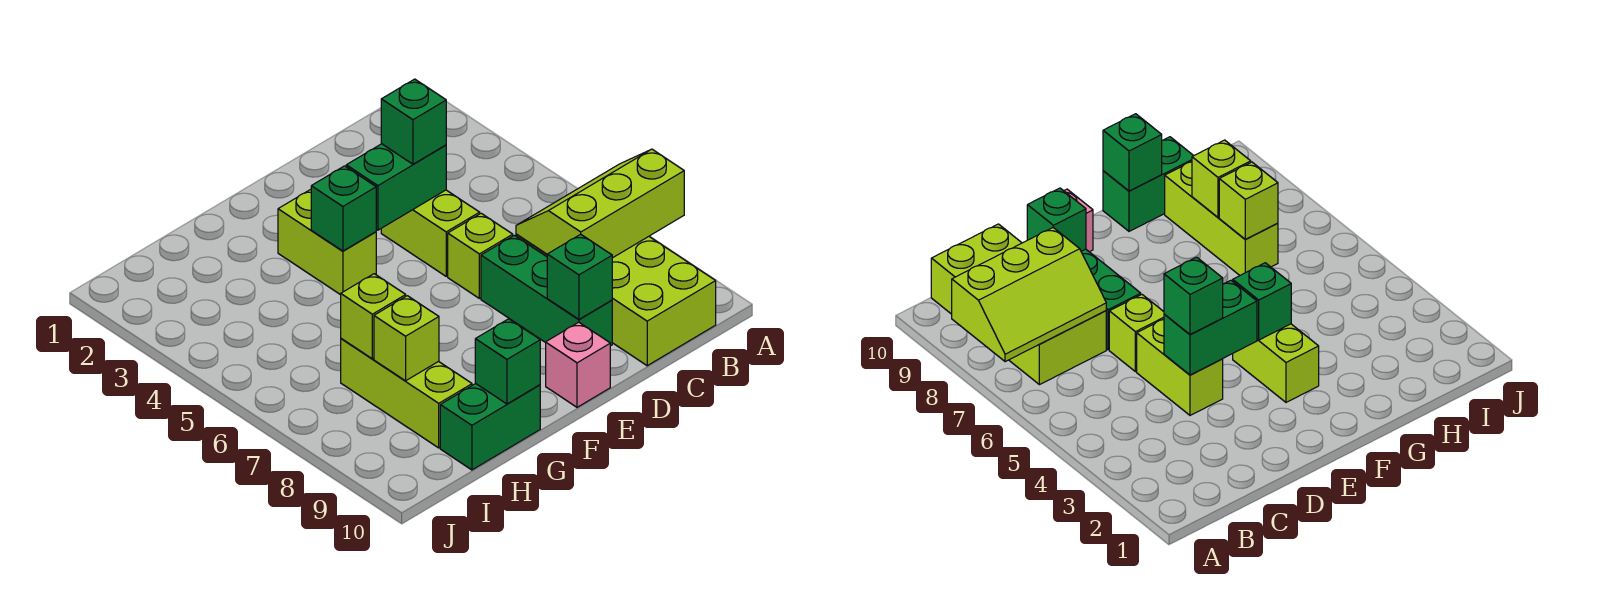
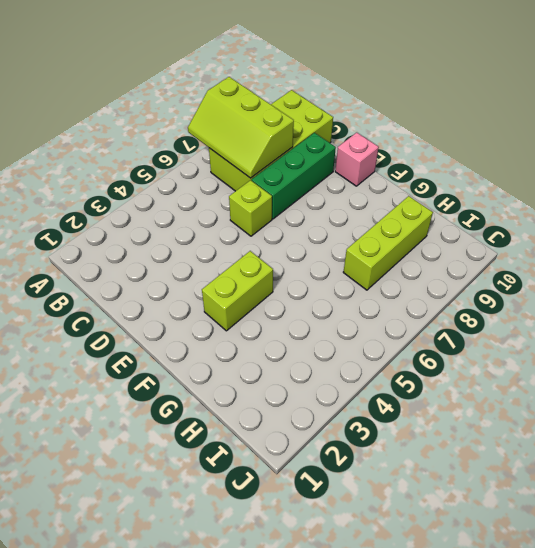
none -> lime brick D4:D5 level 1
none -> green brick G10:H10 level 1
none -> green brick D4:E4 level 2

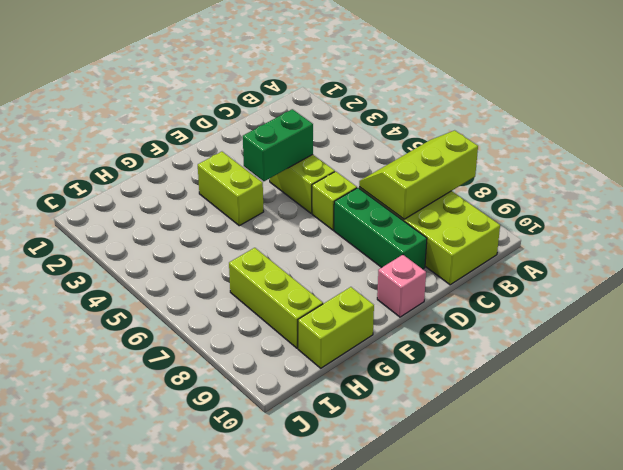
lime brick G10:H10 level 1 -> green brick G10:H10 level 1
none -> green brick D9 level 2
none -> green brick F4 level 2
none -> green brick G10 level 2

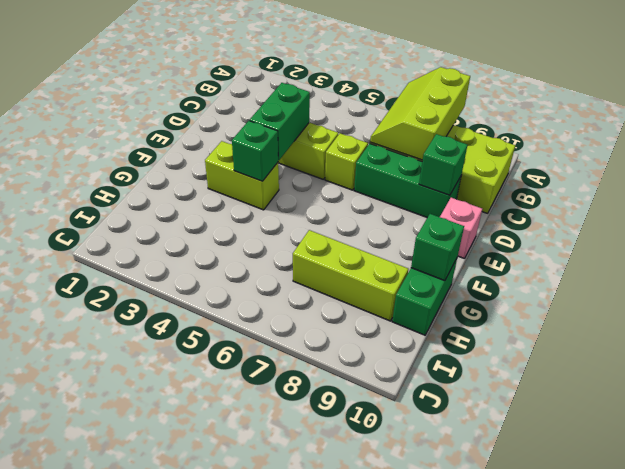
none -> lime brick H7 level 2
none -> lime brick H8 level 2
none -> green brick D4 level 3

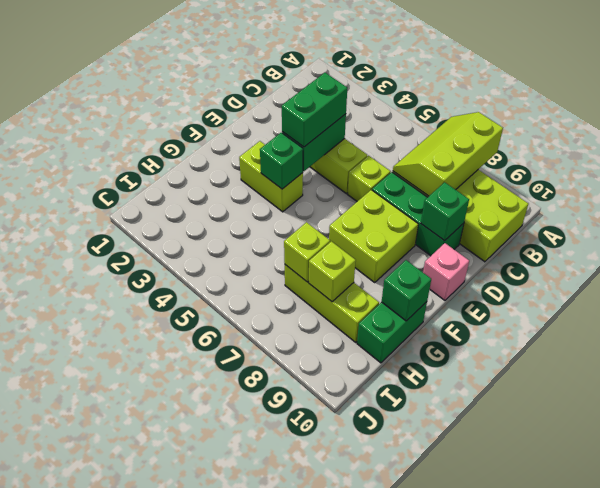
green brick D4:E4 level 3 -> green brick D4 level 3
lime brick E7:F8 level 1 -> none

